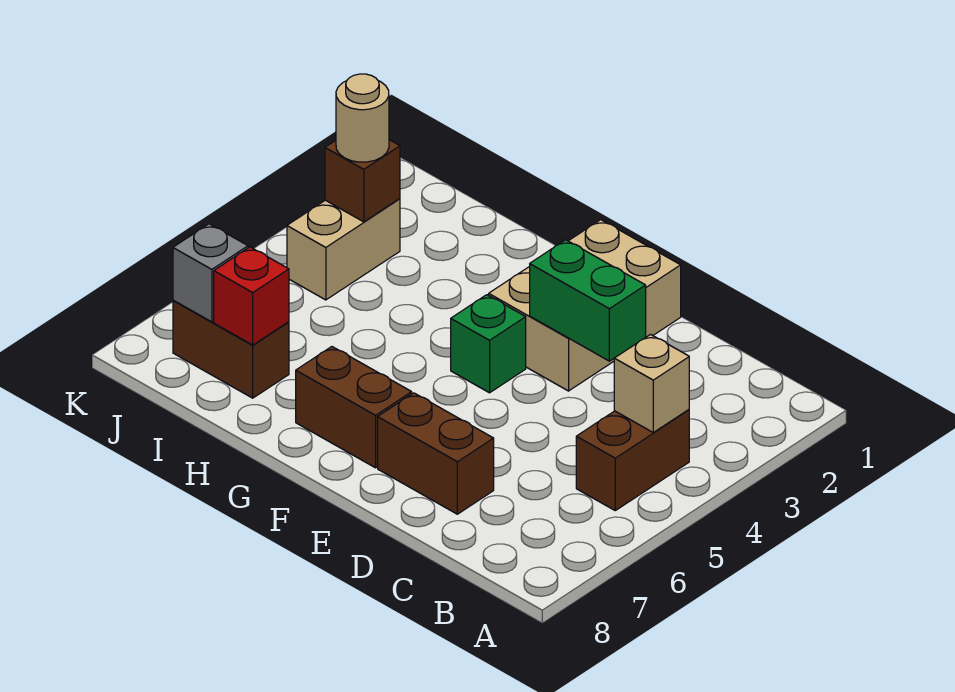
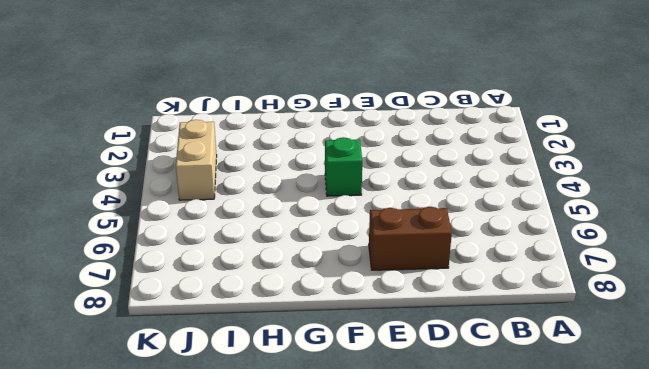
none -> brown brick B4:B5 level 1
none -> tan brick E1:F3 level 1
none -> brown brick F7:G7 level 1

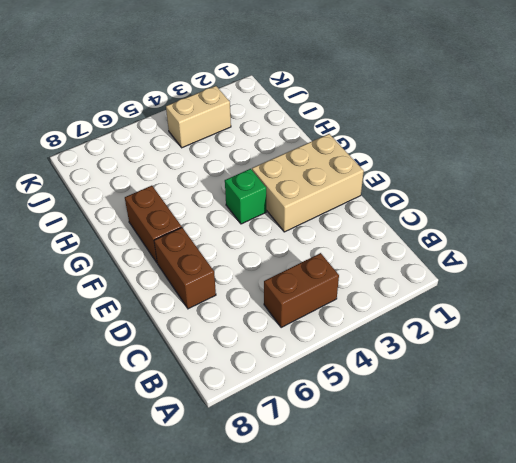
none -> brown brick I7:J7 level 1
none -> tan brick B4 level 2
none -> green brick D3:E3 level 2

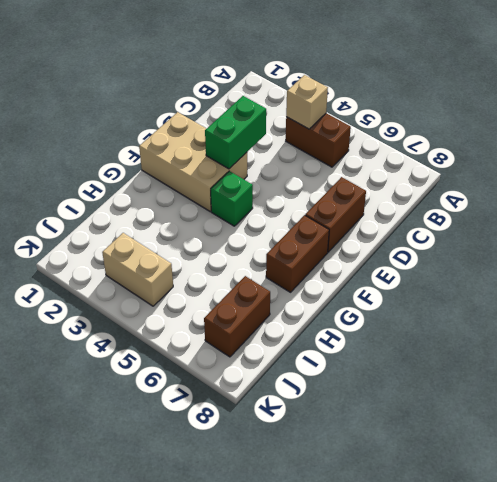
none -> red brick I7 level 2
none -> brown brick J3 level 2
none -> grey brick J7 level 2

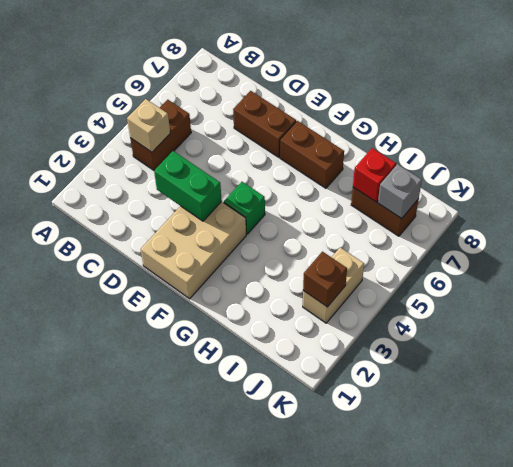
none -> tan round brick J3 level 3

